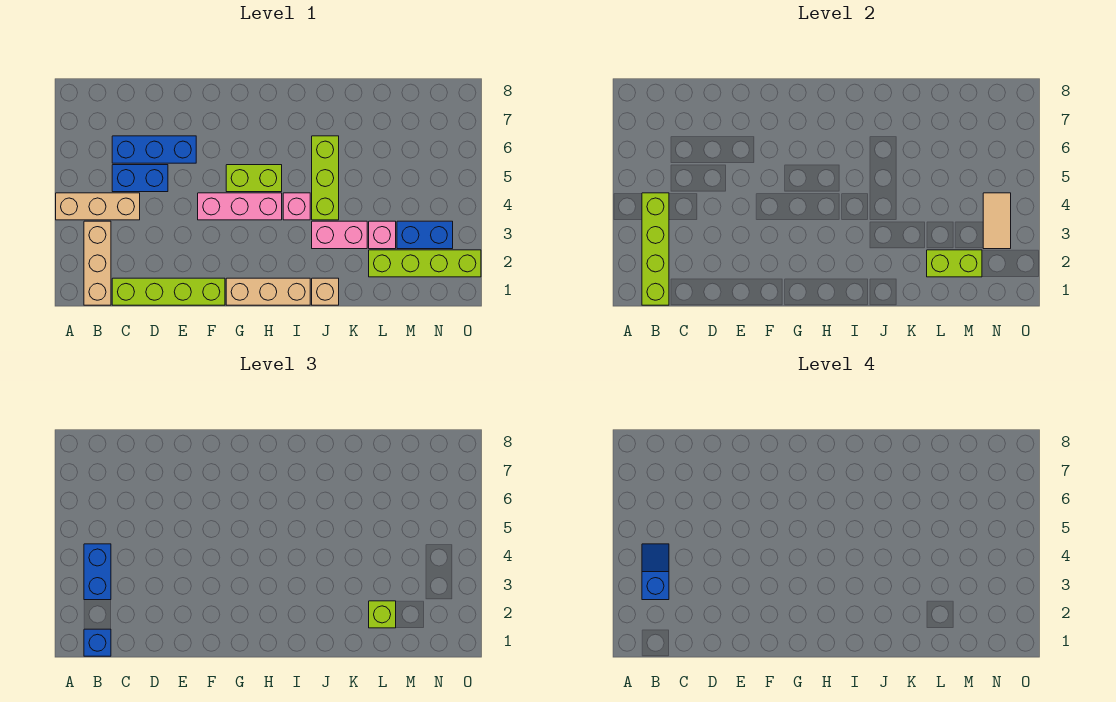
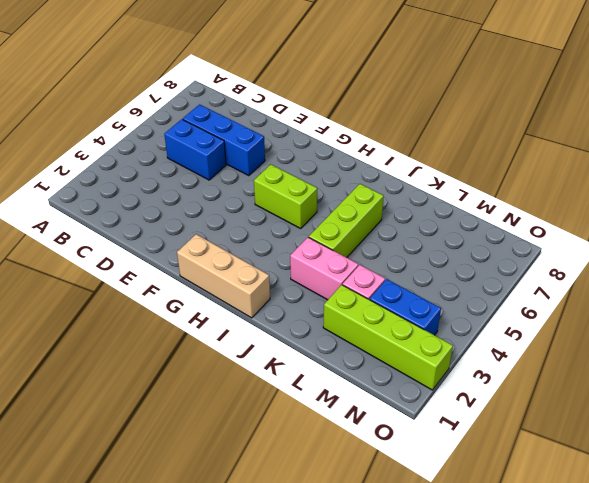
none -> tan brick A4:C4 level 1
none -> tan brick B1:B3 level 1
none -> lime brick C1:F1 level 1

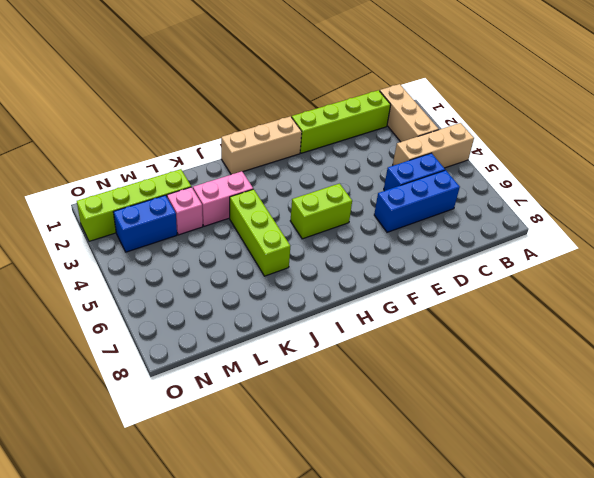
none -> pink brick F4:H4 level 1
none -> pink brick I4 level 1
none -> tan brick J1 level 1

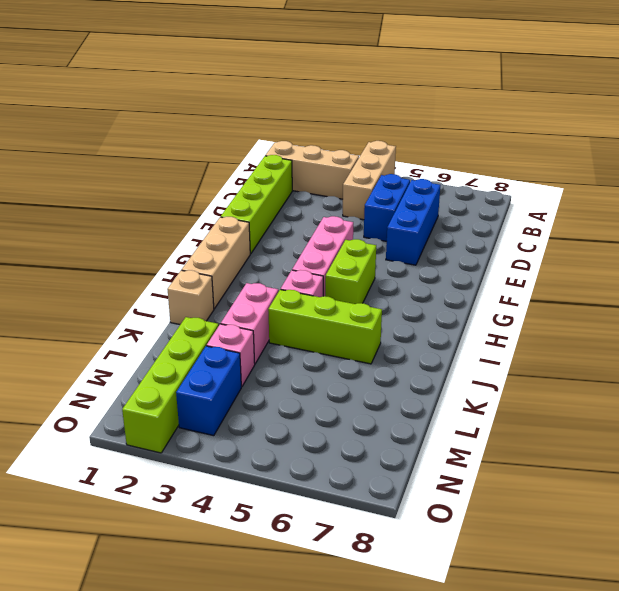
none -> lime brick B1:B4 level 2
none -> lime brick L2:M2 level 2
none -> tan tile N3:N4 level 2

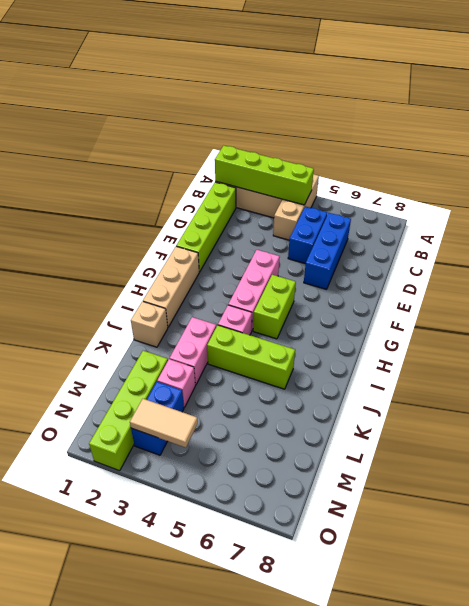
none -> lime brick L2:M2 level 2
none -> blue brick B1 level 3
none -> blue brick B3:B4 level 3

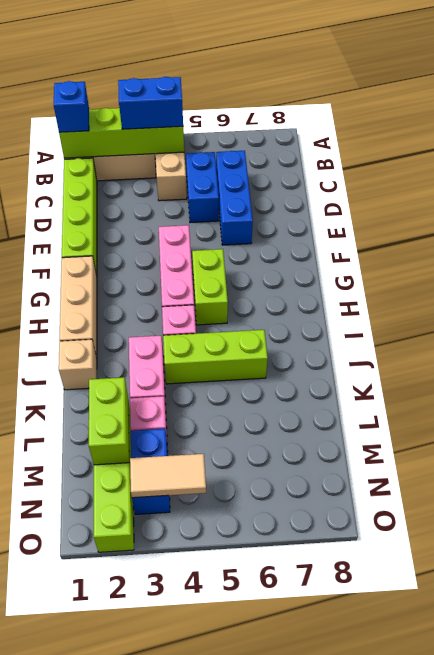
none -> lime brick L2 level 3
none -> blue slope B3:B4 level 4 top 3

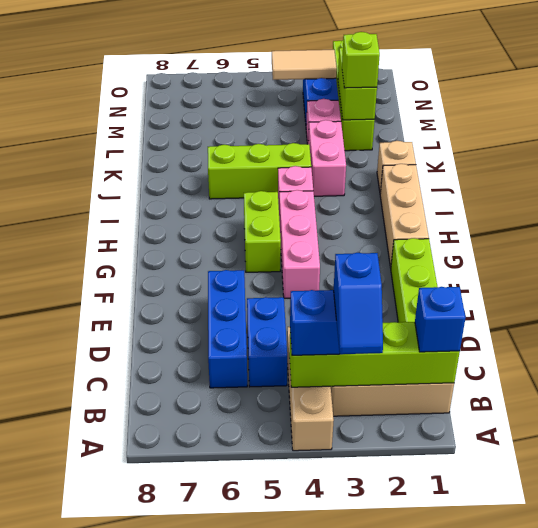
blue slope A3:B3 level 4 top B -> blue slope B3:B4 level 4 top 3

